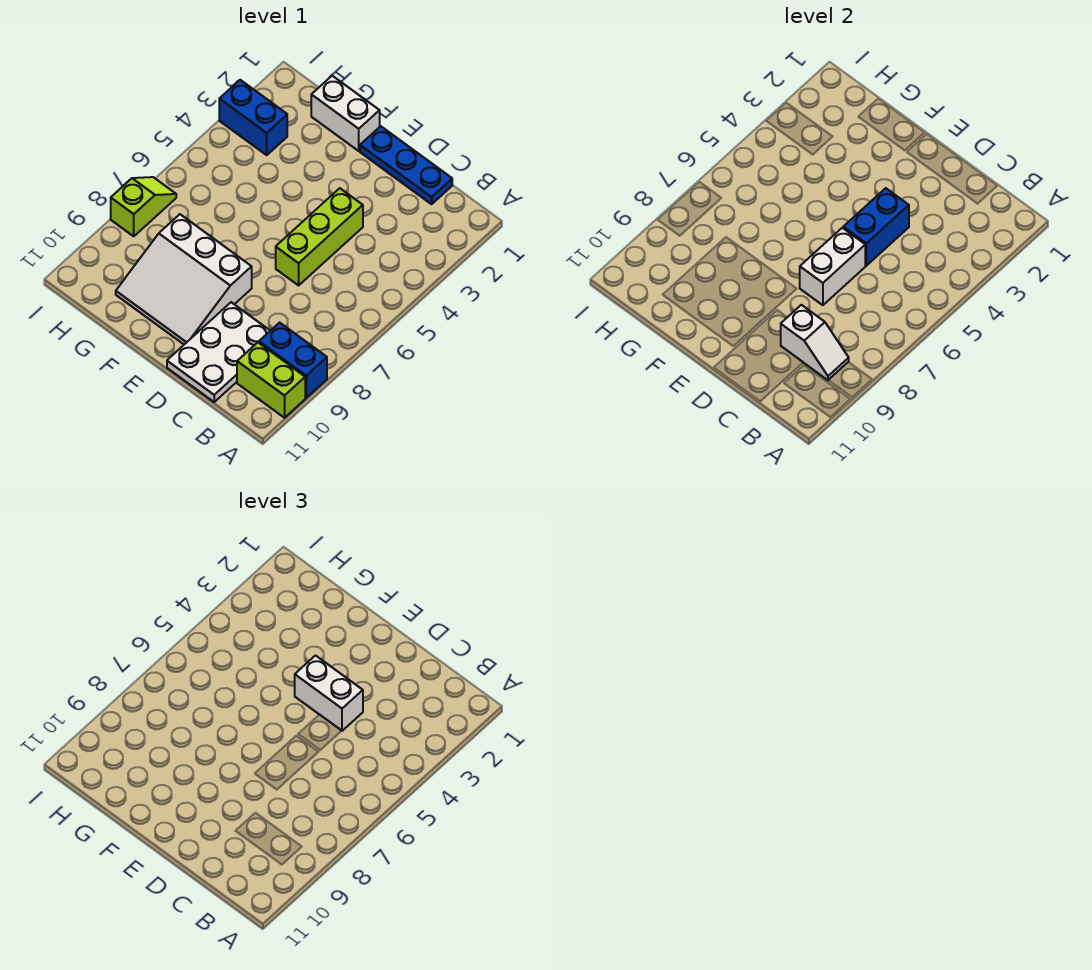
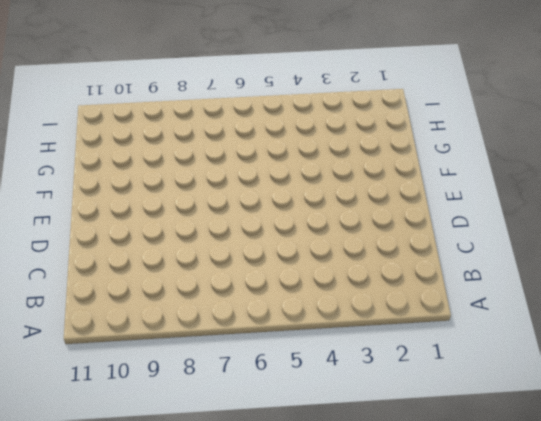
none -> blue brick A9:B9 level 1
none -> lime brick A10:B10 level 1
none -> blue plate C1:E1 level 1

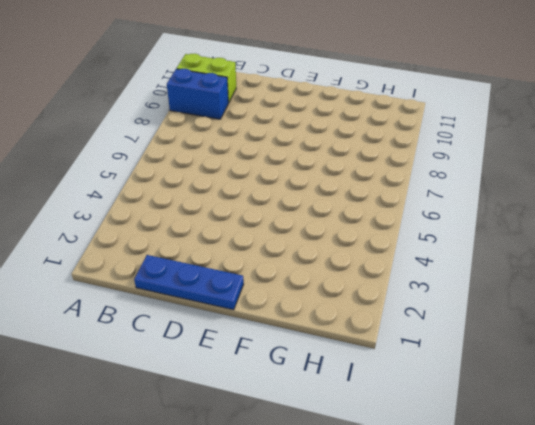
none -> white plate C9:D11 level 1
none -> lime brick D4:D6 level 1
none -> white slope E8:G10 level 1 top 8

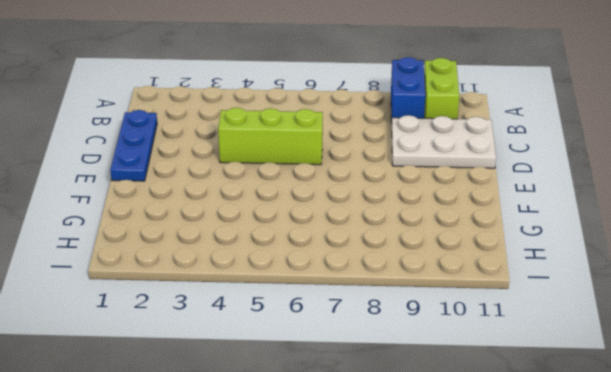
none -> white slope E8:G10 level 1 top 8
none -> white brick F1:G1 level 1
none -> blue brick H3:I3 level 1

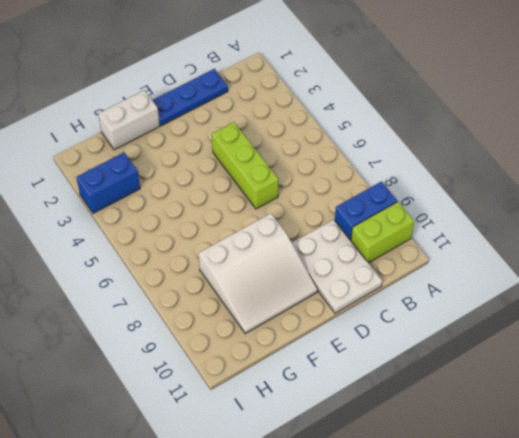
none -> lime slope I7:I8 level 1 top 8
none -> white slope B9:C9 level 2 top C
none -> blue brick D4:D5 level 2

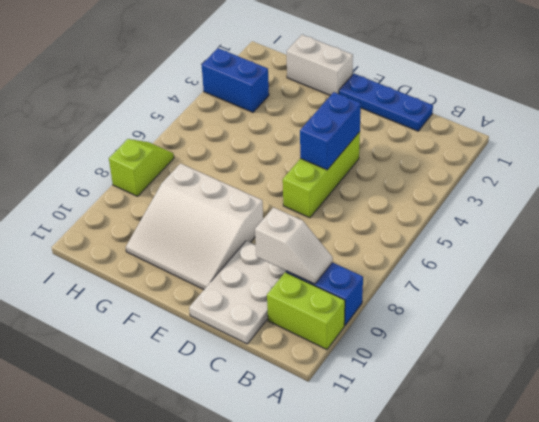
none -> white brick D6:D7 level 2
none -> white brick D4:E4 level 3

